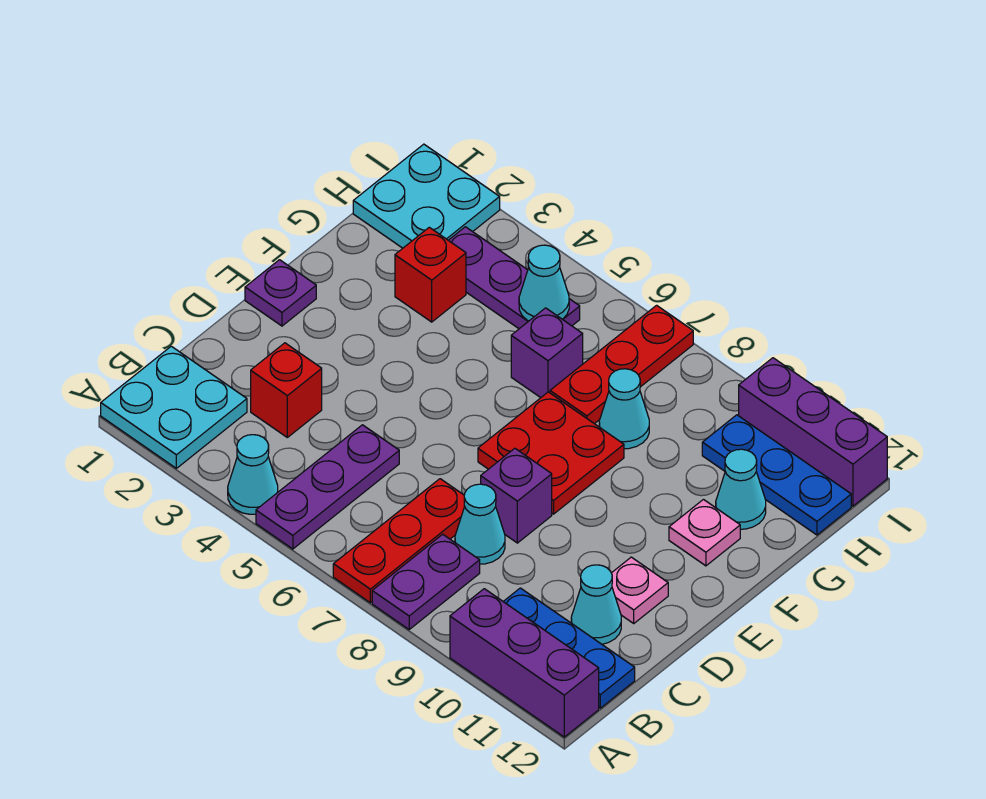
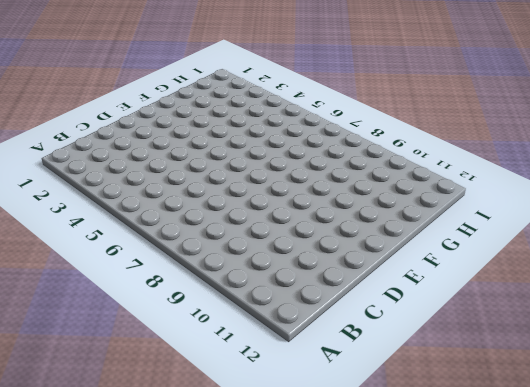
none -> cyan plate A1:B2 level 1
none -> cyan cone A4 level 1
none -> purple plate A5:C5 level 1

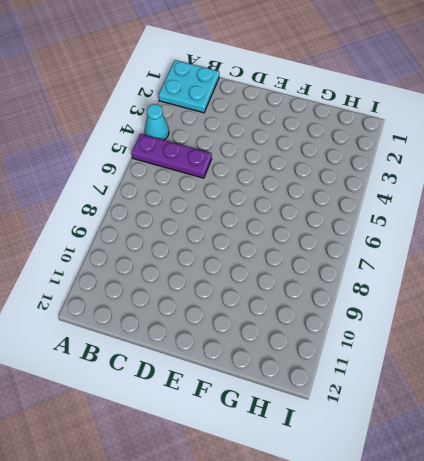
none -> red plate A7:C7 level 1
none -> purple plate A8:B8 level 1
none -> purple brick A10:A12 level 1

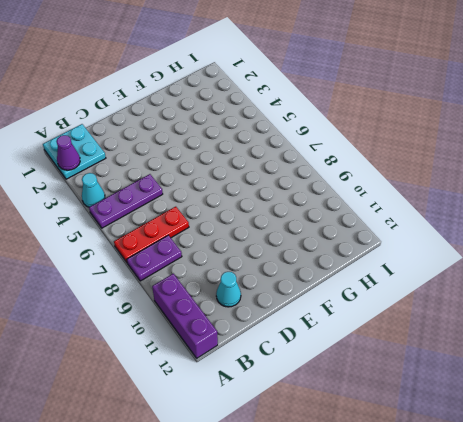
purple cone A2 level 2 -> none
none -> blue plate B10:B12 level 1
none -> red brick C3 level 1
none -> cyan cone C8 level 1

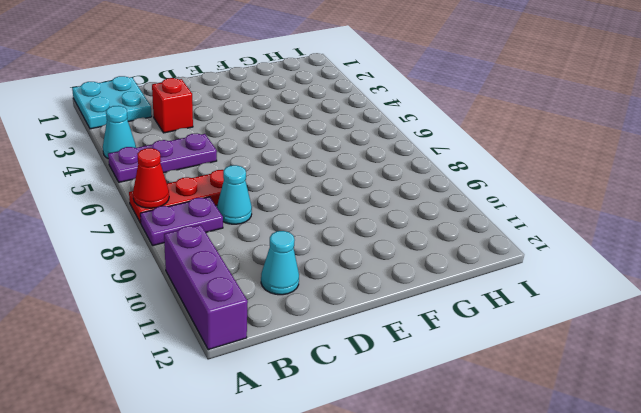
red cone A7 level 2 -> none
none -> blue plate B10:B12 level 1
none -> purple brick D8 level 1
none -> pink plate D11 level 1

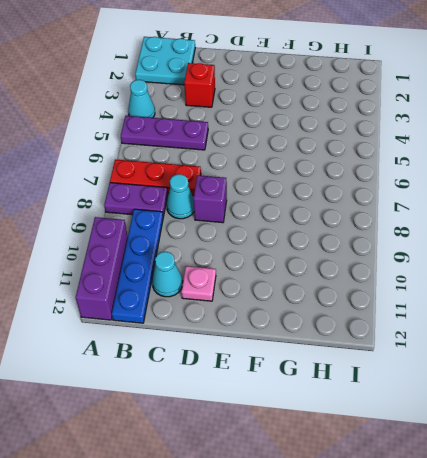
blue plate B9:B12 level 1 -> blue plate B10:B12 level 1
none -> purple plate E1 level 1
none -> red plate E7:F8 level 1
none -> pink plate F11 level 1

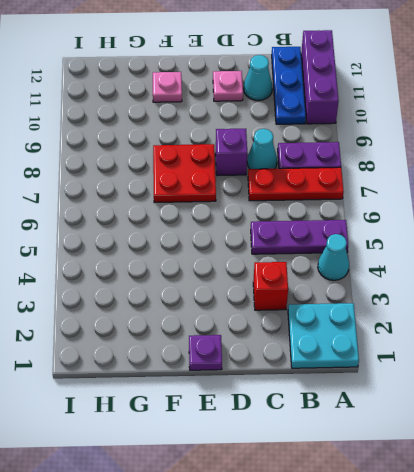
none -> red brick G3 level 1
none -> purple brick G6 level 1
none -> red plate G7:I7 level 1

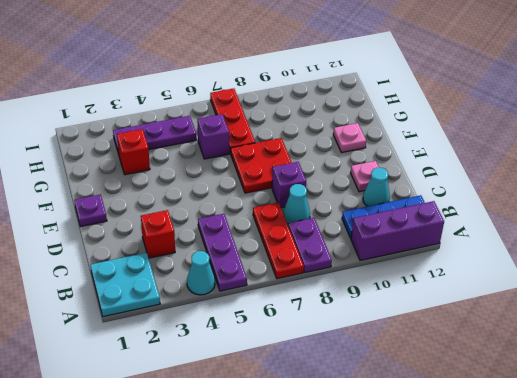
none -> cyan cone G8 level 1
none -> cyan cone G11 level 1
none -> cyan plate H1:I2 level 1

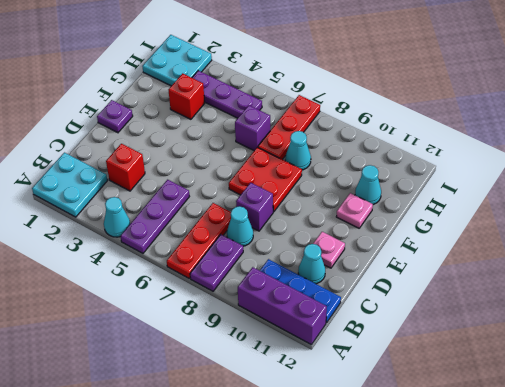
none -> blue plate H10:H12 level 1
none -> purple brick I10:I12 level 1
none -> cyan cone H5 level 2

